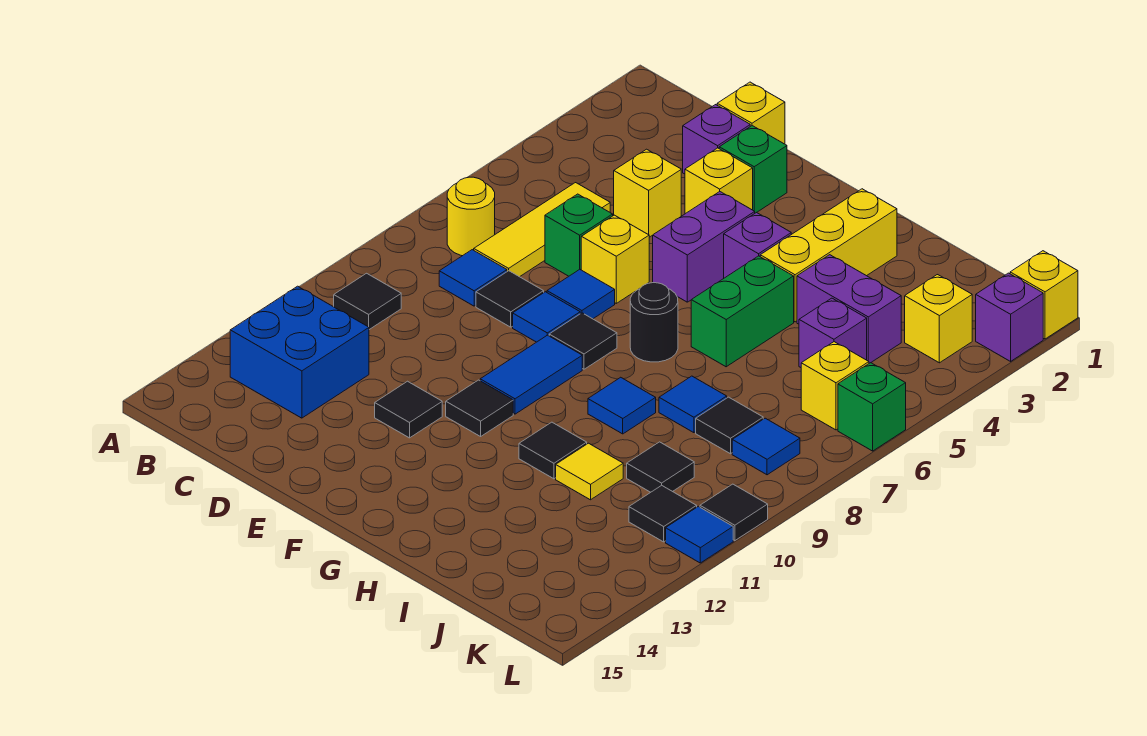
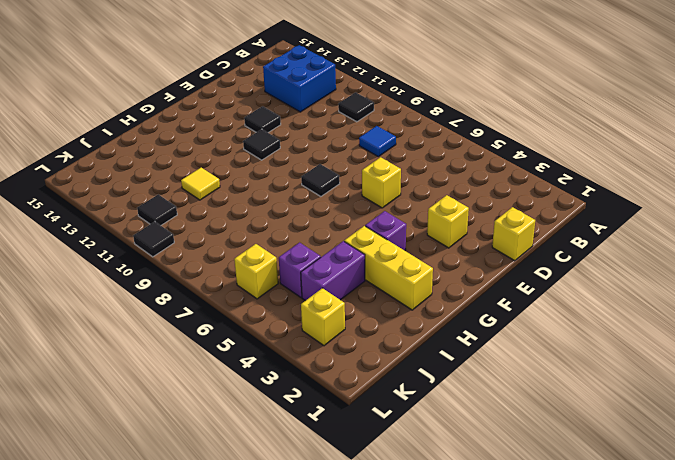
none -> yellow round brick B7 level 1
none -> yellow tile C5:C7 level 1
none -> purple brick D2 level 1
none -> yellow brick D4 level 1

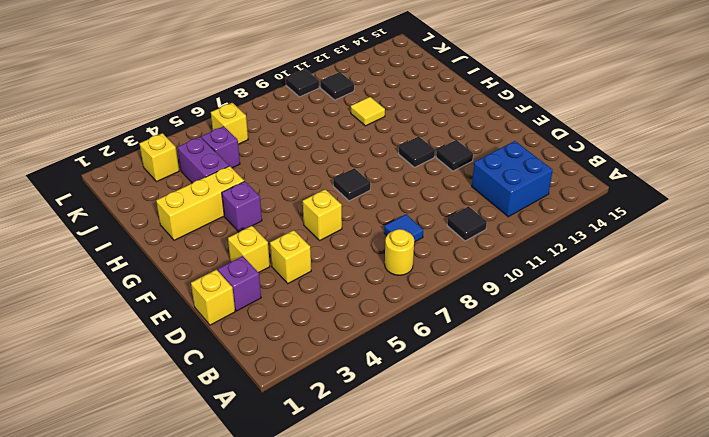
none -> yellow tile C5:C7 level 1
none -> green brick D6 level 1
none -> black tile D8 level 1
none -> green brick E2 level 1

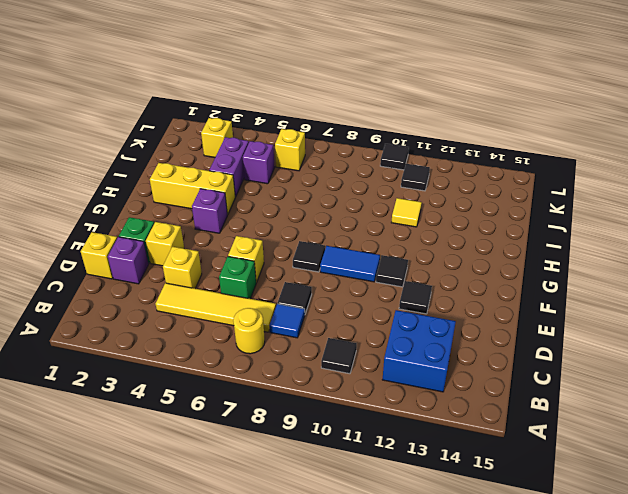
yellow tile C4:C7 level 1 -> yellow tile C5:C7 level 1
none -> blue tile E7 level 1
none -> blue tile E8 level 1
none -> purple brick F4:F5 level 1
none -> black round brick G7 level 1

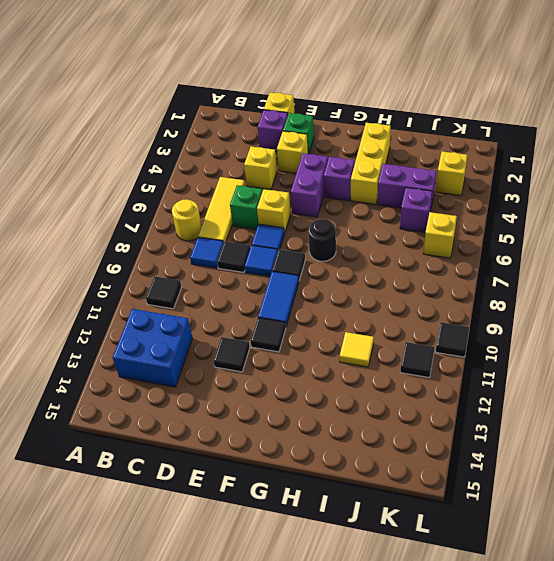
none -> green brick H5:H6 level 1
none -> blue tile H9 level 1
none -> black tile H11 level 1
none -> blue tile I8 level 1

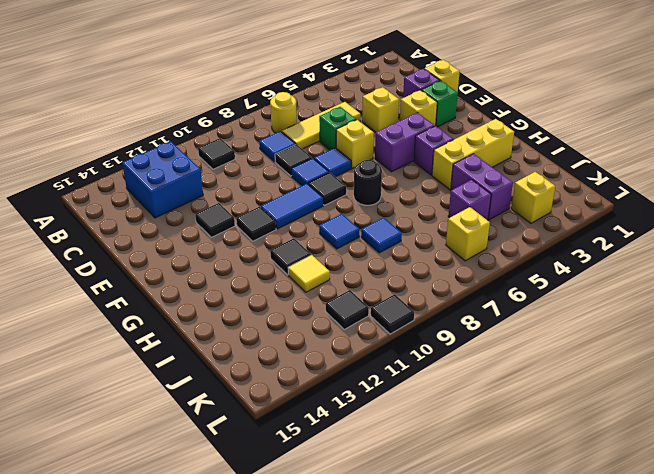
none -> green brick H5:H6 level 1
none -> black tile J8 level 1
none -> black tile J10 level 1
none -> blue tile K8 level 1

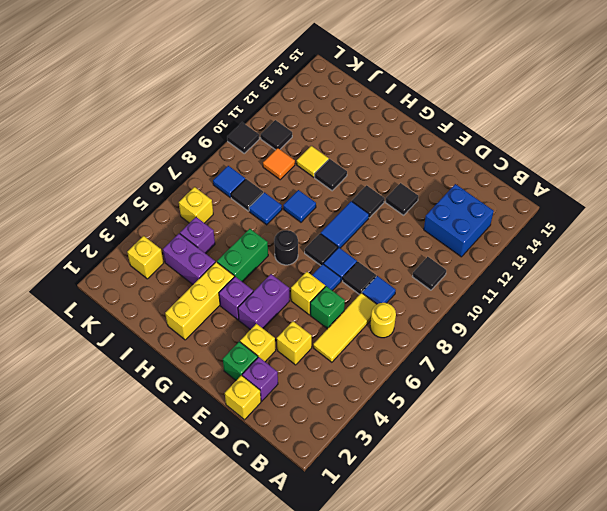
orange tile J10 level 1 -> black tile J10 level 1
none -> yellow brick L1 level 1
none -> purple brick L2 level 1
none -> green brick L6 level 1
none -> blue tile L11 level 1

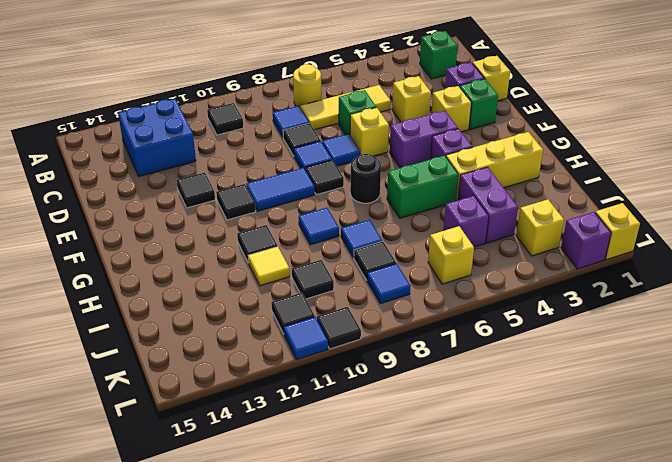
green brick B2 level 1 -> green brick L6 level 1

